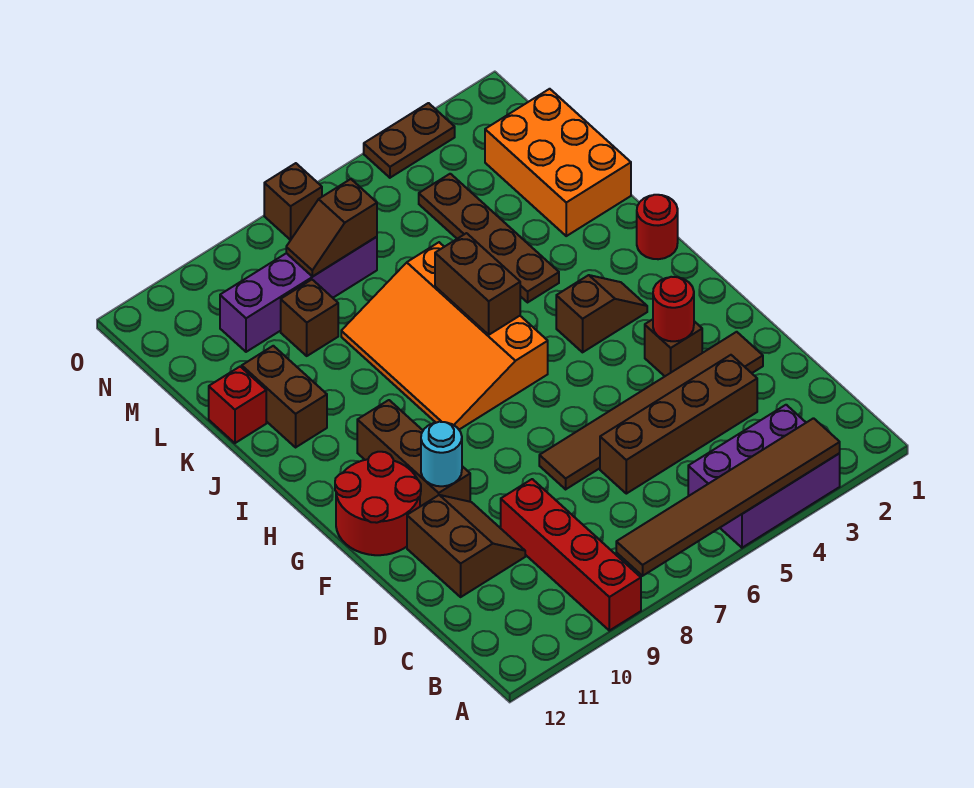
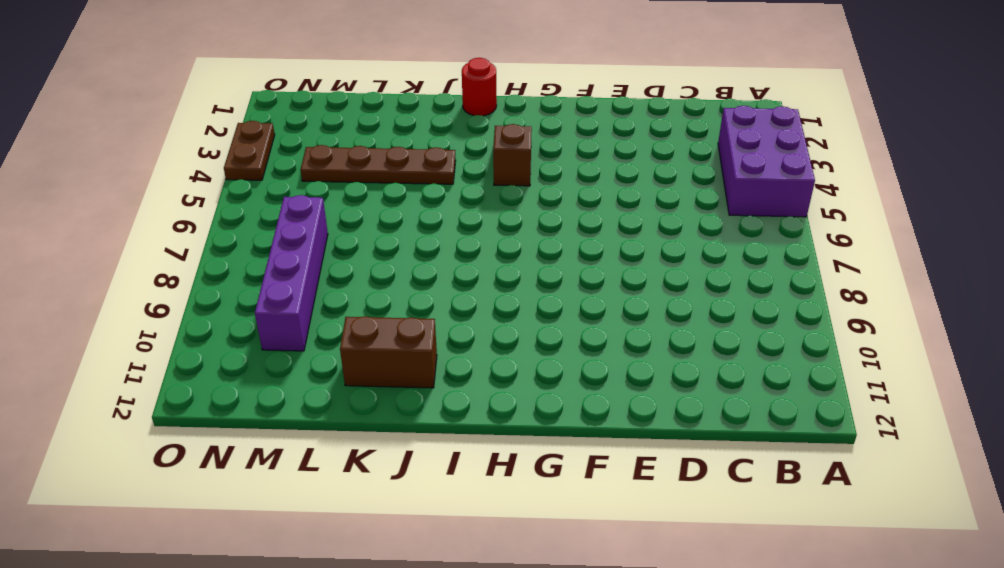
none -> red brick A9:D9 level 1
none -> brown brick D3:D6 level 1
none -> brown slope D10:E11 level 1 top 11

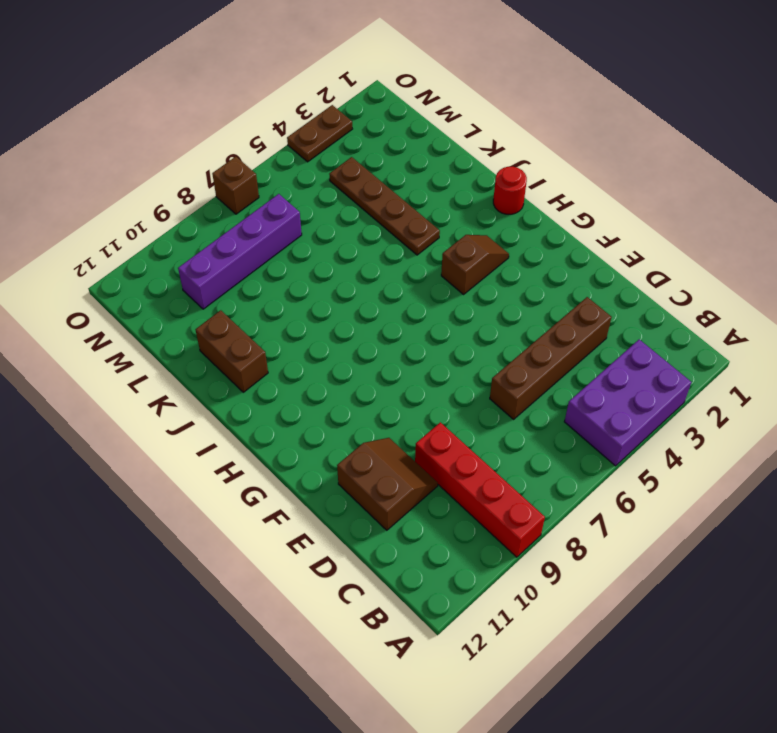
none -> brown tile E2:E7 level 1
none -> brown brick F3 level 1
none -> brown brick F10:H10 level 1

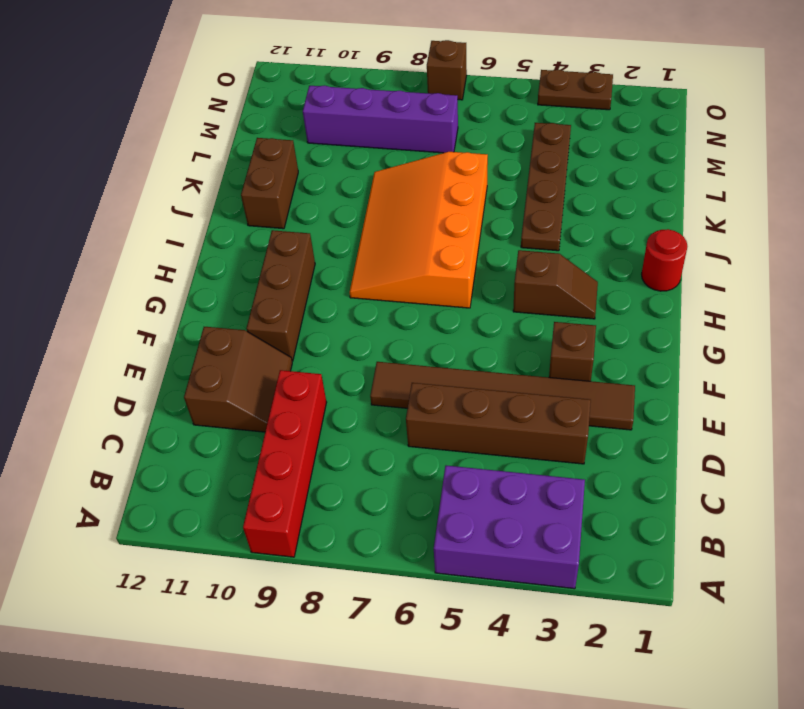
none -> red round brick F11:G12 level 1
none -> orange brick K1:M2 level 1
none -> red brick K12 level 1

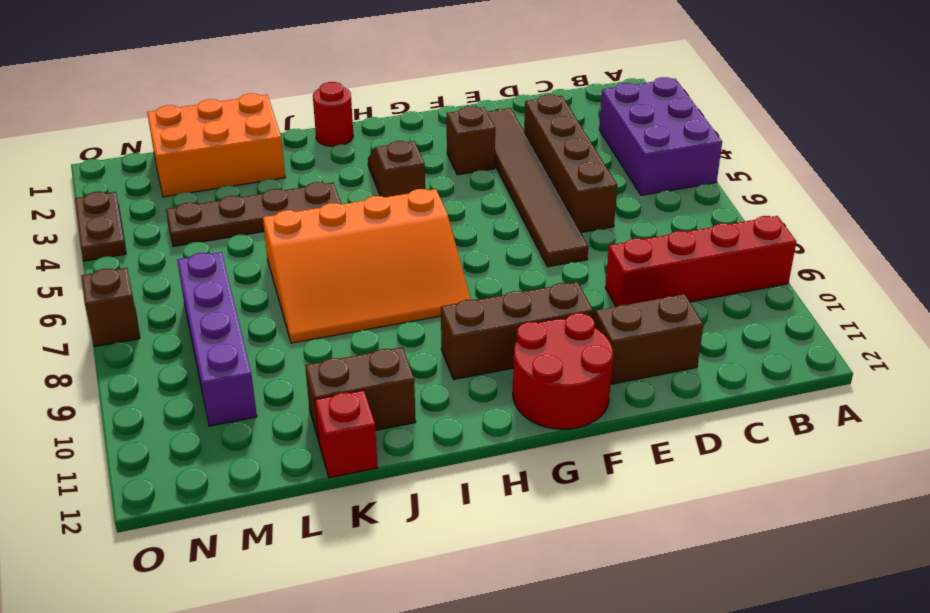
none -> brown brick L9 level 1
none -> brown tile A3:A8 level 2
none -> red round brick F3 level 2

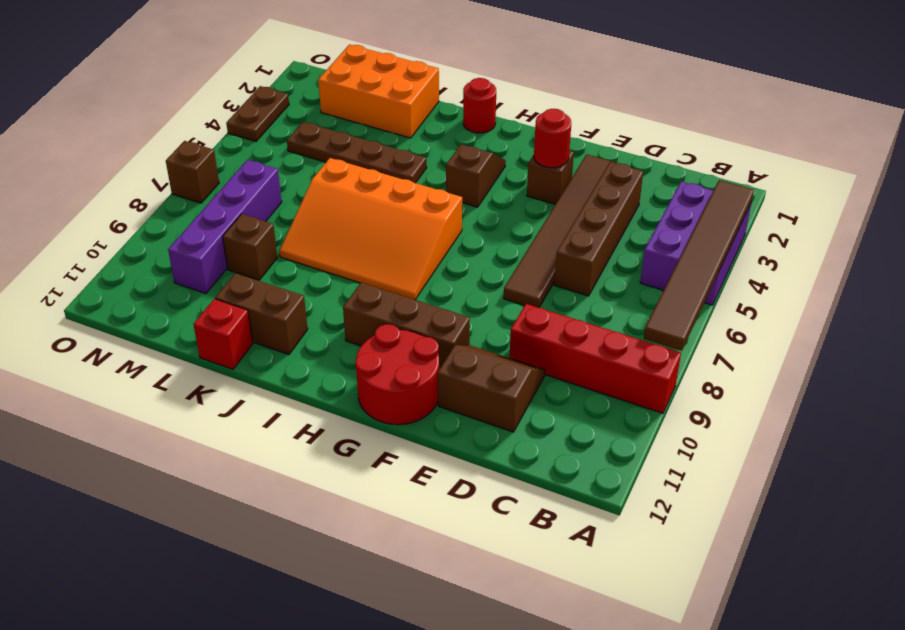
none -> cyan round brick F10 level 2
none -> brown brick I6:J6 level 2
none -> brown slope M7:M8 level 2 top 7

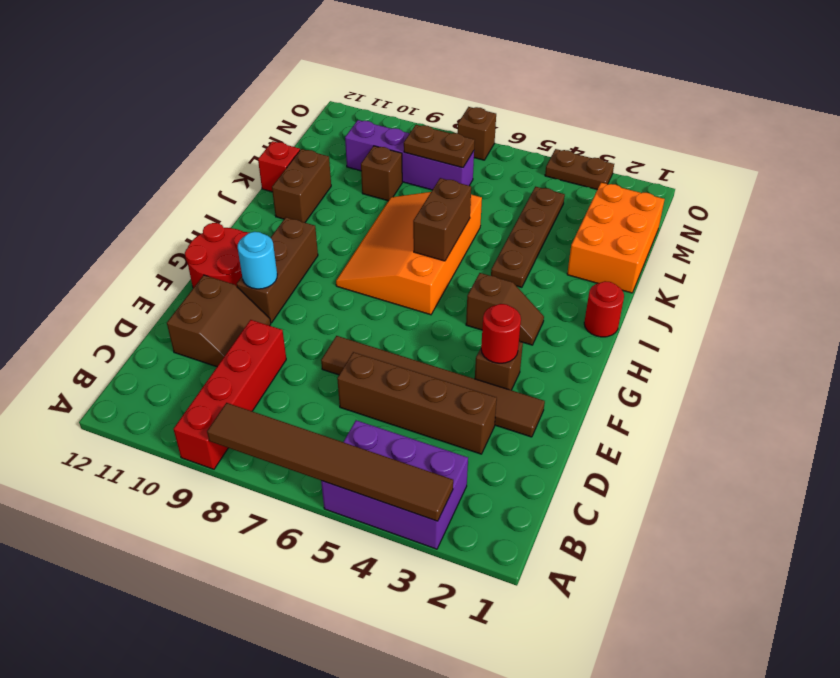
brown plate M7:M8 level 2 -> brown slope M7:M8 level 2 top 7

